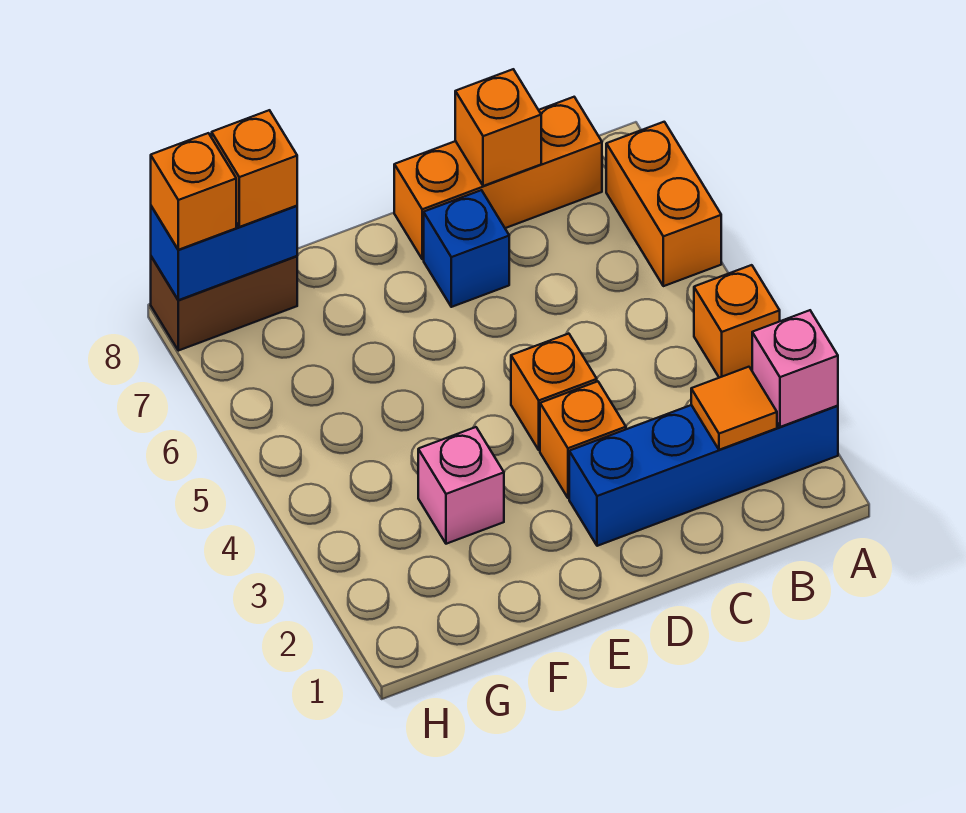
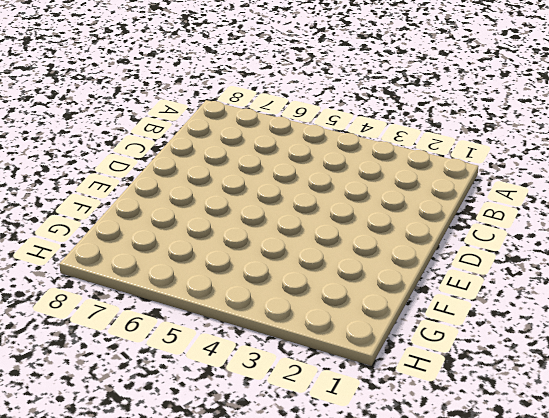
none -> blue brick A2:D2 level 1
none -> orange brick A4 level 1
none -> orange brick A6:A7 level 1

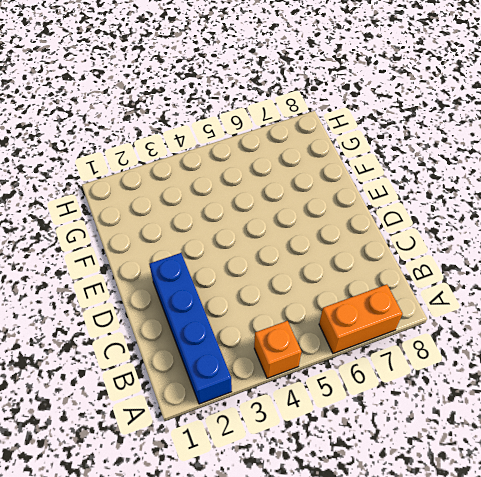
none -> orange brick B8:D8 level 1
none -> orange brick D3 level 1
none -> orange brick D4 level 1

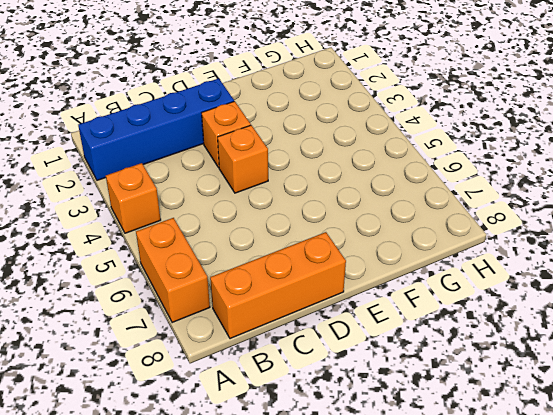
none -> blue brick D7 level 1
none -> pink brick F3 level 1
none -> brown brick G8:H8 level 1

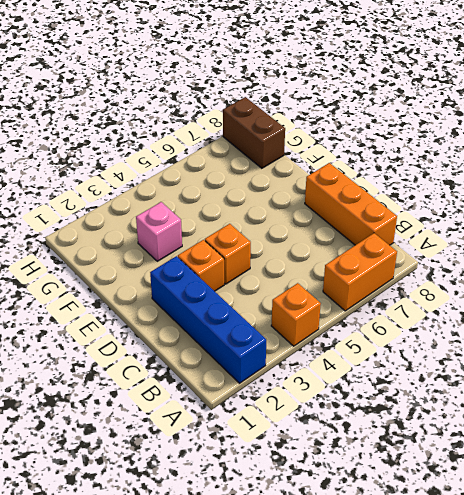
none -> blue brick D7 level 1
none -> pink brick A2 level 2
none -> orange tile B2 level 2

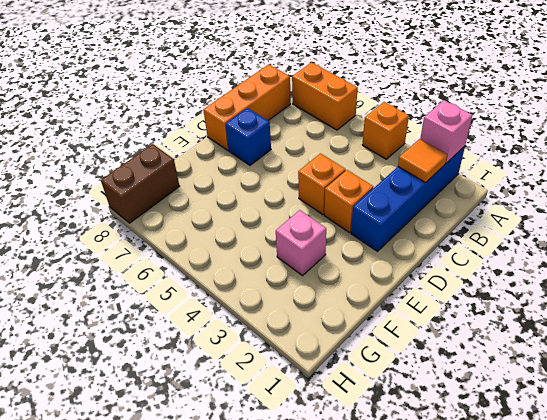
none -> orange brick C8 level 2
none -> blue brick G8:H8 level 2
none -> orange brick G8 level 3

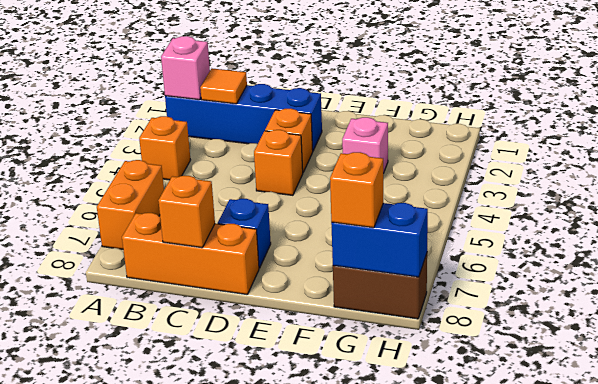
none -> orange brick H8 level 3

